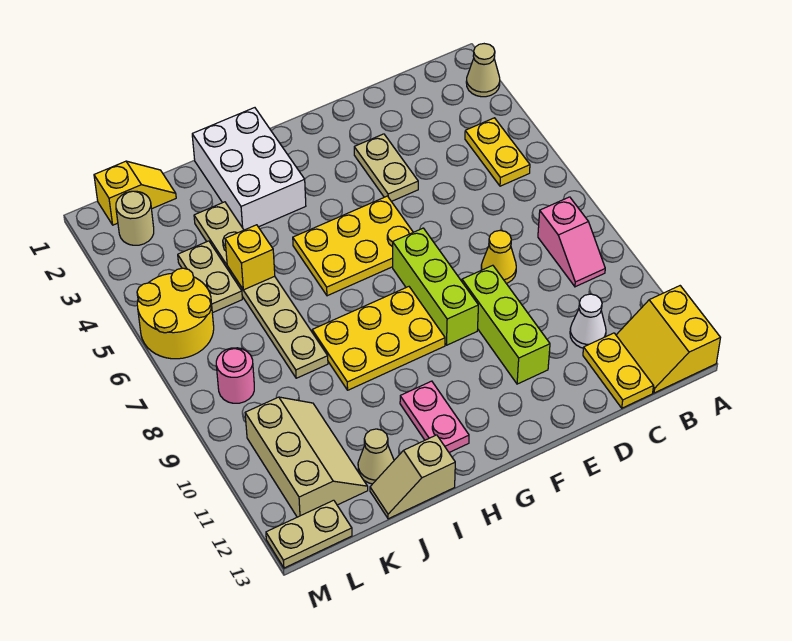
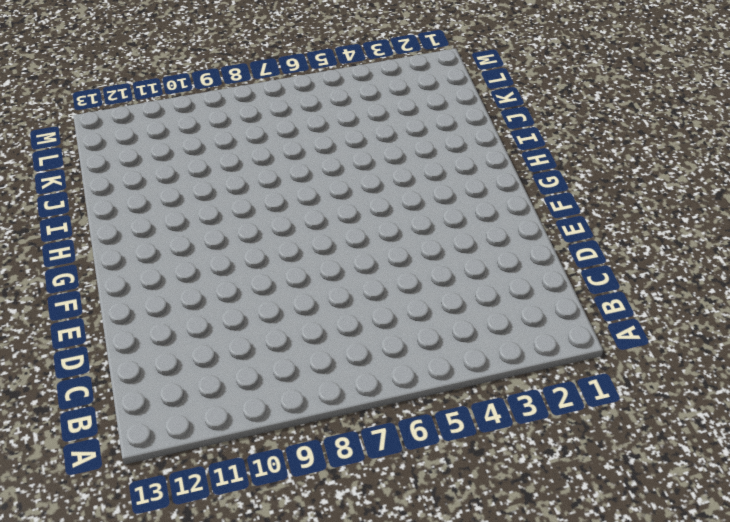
none -> tan cone A2 level 1
none -> yellow slope A12:B13 level 1 top A
none -> yellow plate B4:B5 level 1

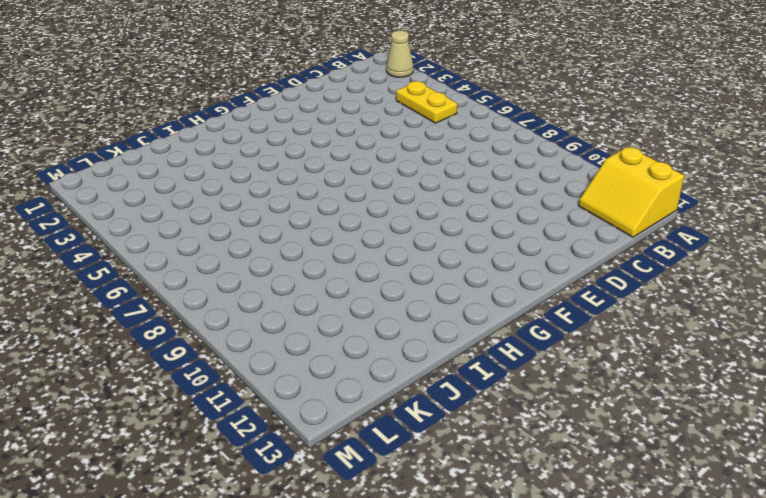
none -> pink slope B8:B9 level 1 top 8
none -> white cone C11 level 1
none -> yellow plate C12:C13 level 1

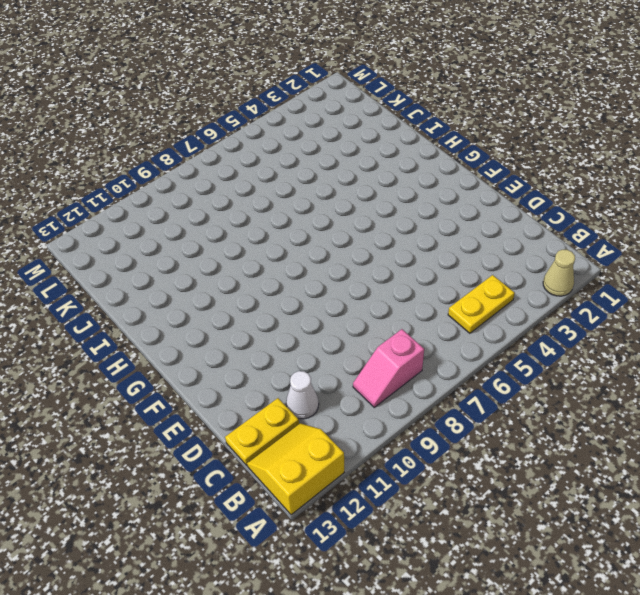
none -> yellow cone D8 level 1
none -> tan plate E3:E4 level 1
none -> lime brick E9:E11 level 1

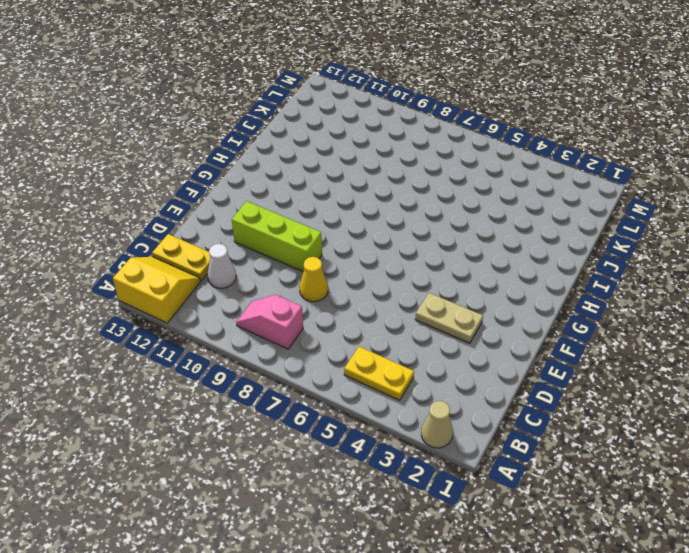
none -> yellow plate F5:H6 level 1
none -> lime brick F7:F9 level 1
none -> yellow plate G8:I9 level 1

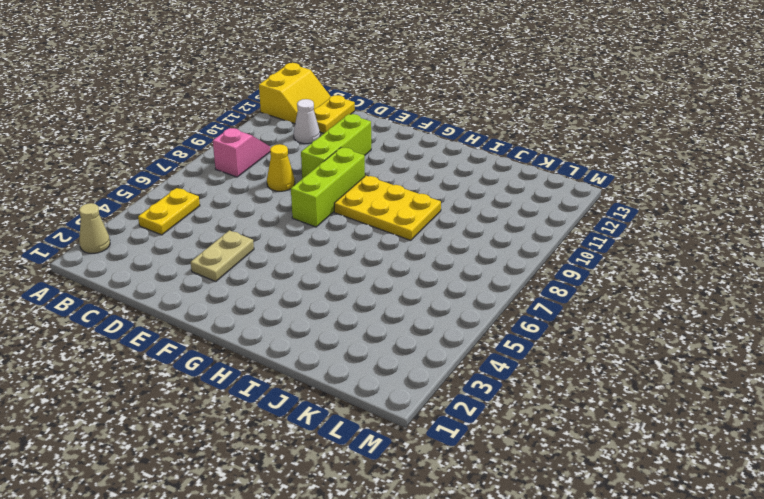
none -> yellow plate F5:H6 level 1
none -> white brick H1:I3 level 1
none -> pink plate H11:H12 level 1

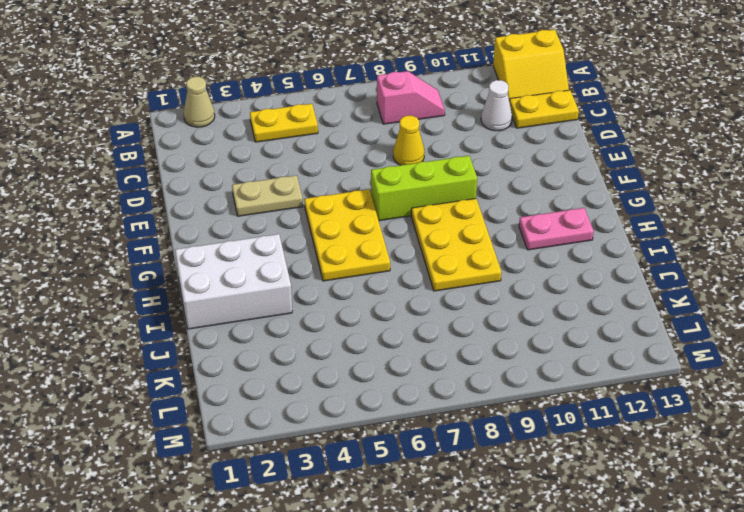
none -> lime brick E9:E11 level 1
none -> tan slope I13:J13 level 1 top I
none -> tan plate J3:J8 level 1

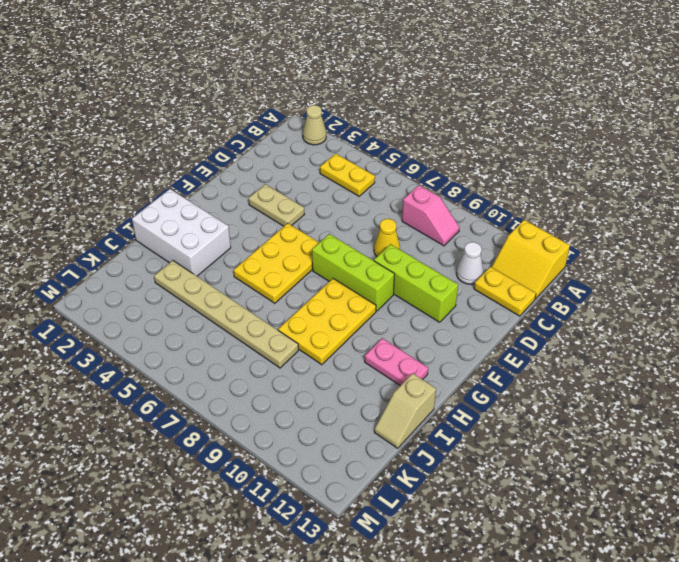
none -> tan cone J12 level 1
none -> yellow slope K1:L1 level 1 top L
none -> tan plate K4:K5 level 1

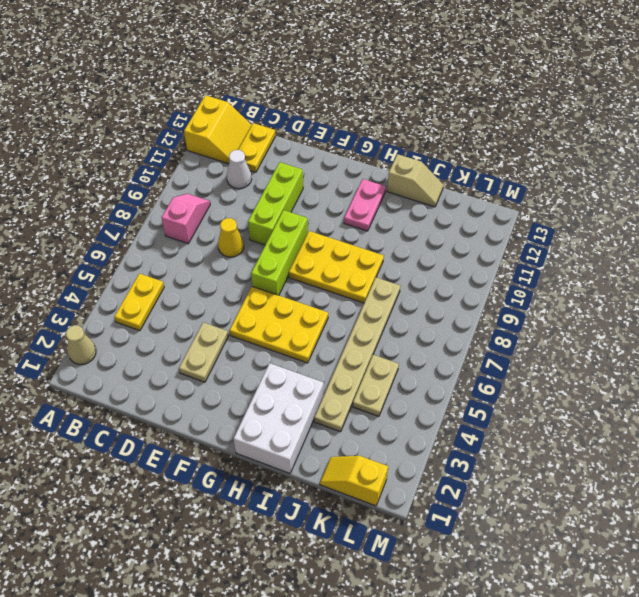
none -> tan cone J12 level 1
none -> tan slope K10:L12 level 1 top L
none -> tan round brick L2 level 1

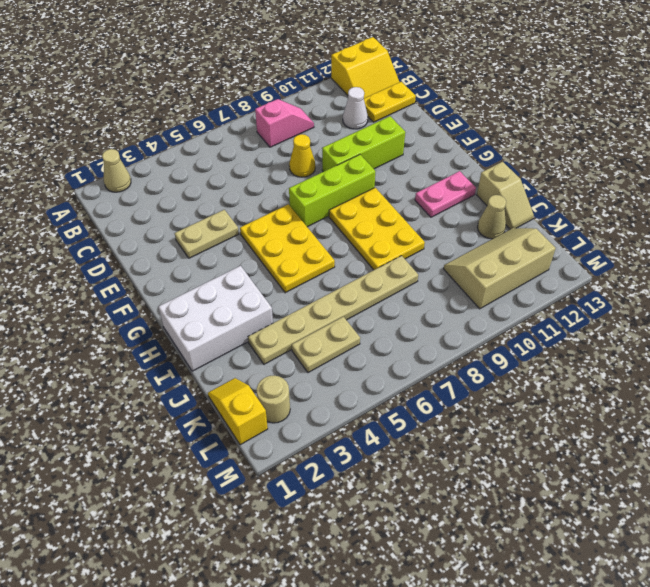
none -> yellow plate B4:B5 level 1
none -> yellow round brick L5:M6 level 1
none -> pink round brick L8 level 1

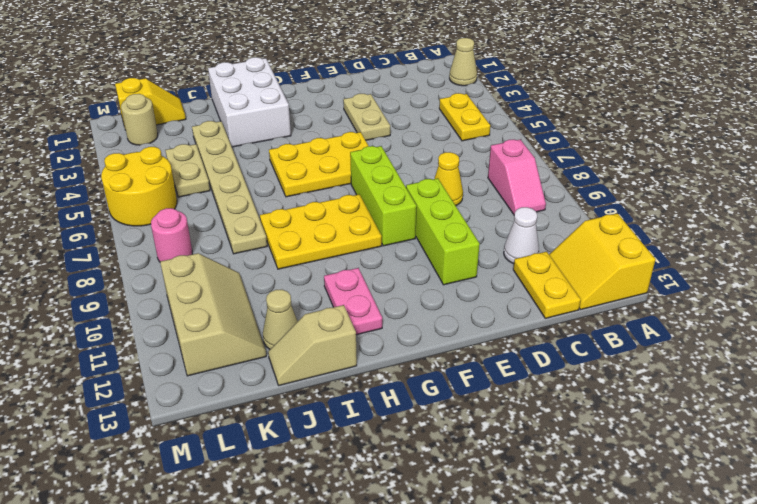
none -> tan plate L13:M13 level 1
none -> yellow brick J5 level 2

